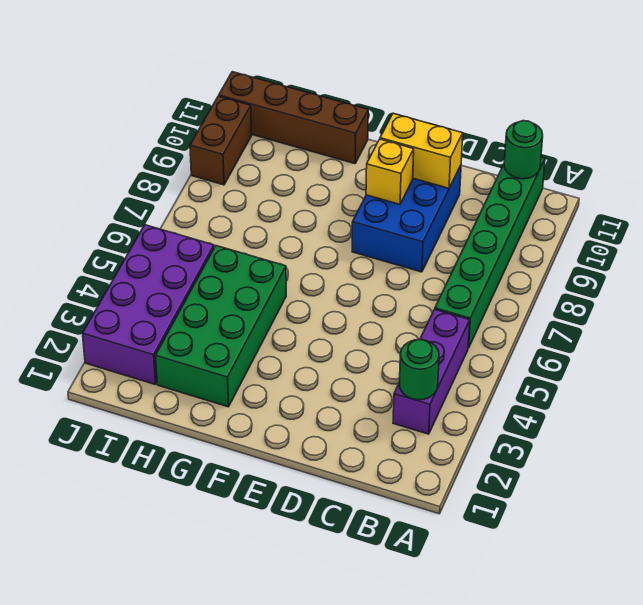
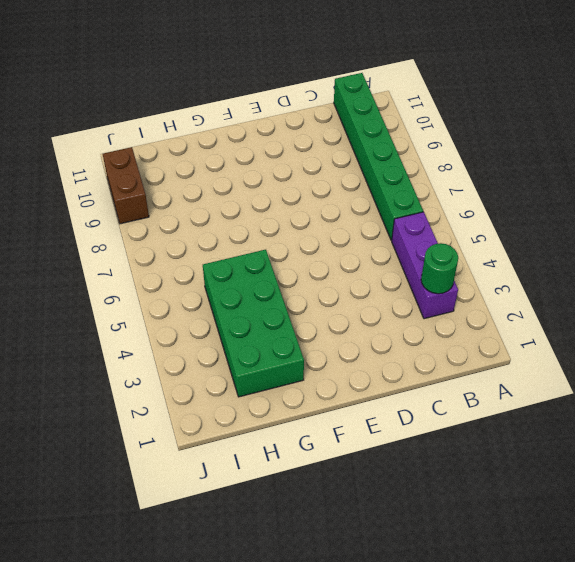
none -> blue brick D8:E10 level 1
none -> brown brick G11:J11 level 1

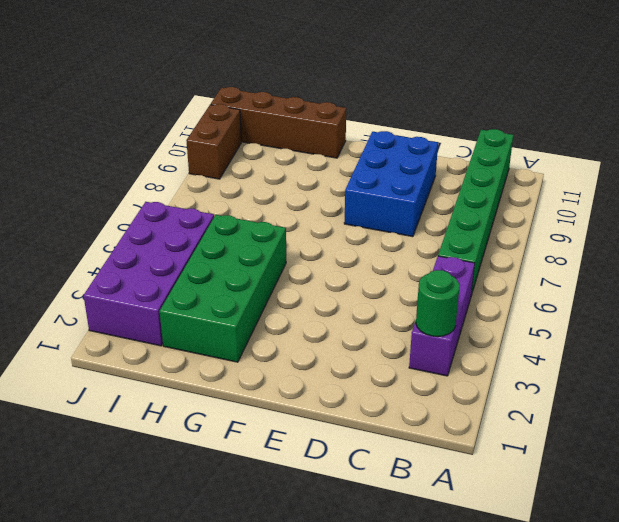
none -> green round brick B11 level 2
none -> yellow brick D10:E10 level 2

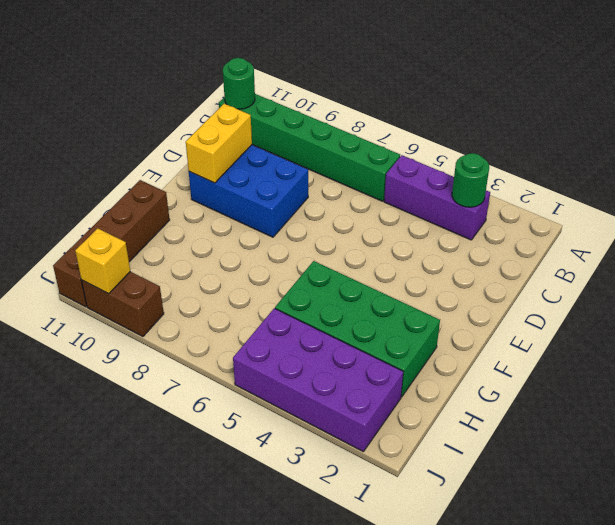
yellow brick J10 level 2 -> yellow brick E9 level 2

